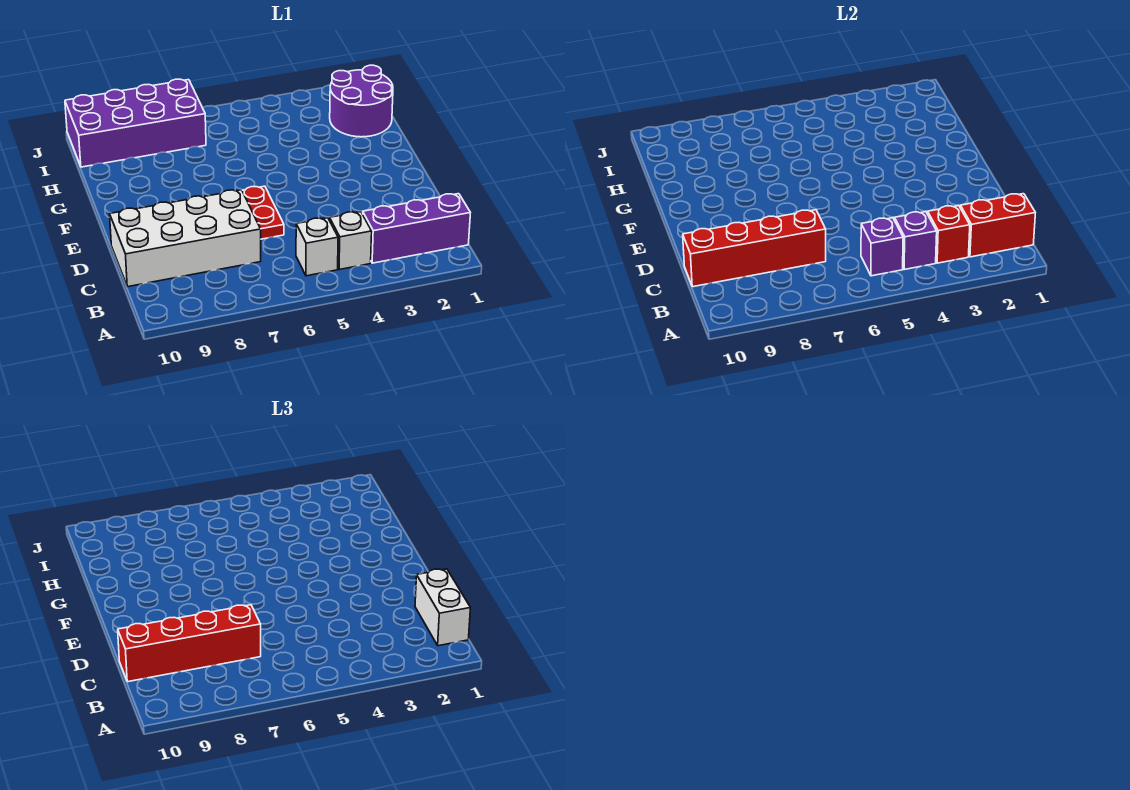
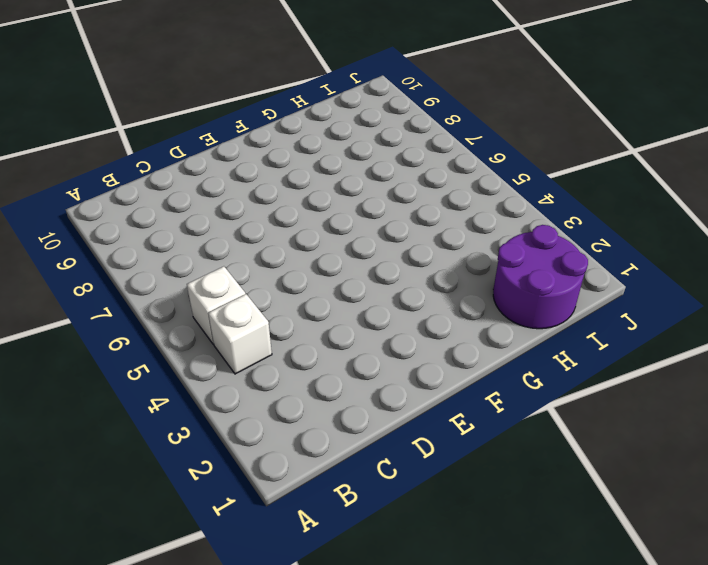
none -> purple brick B1:B3 level 1
none -> white brick C7:D10 level 1
none -> red plate D6:E6 level 1

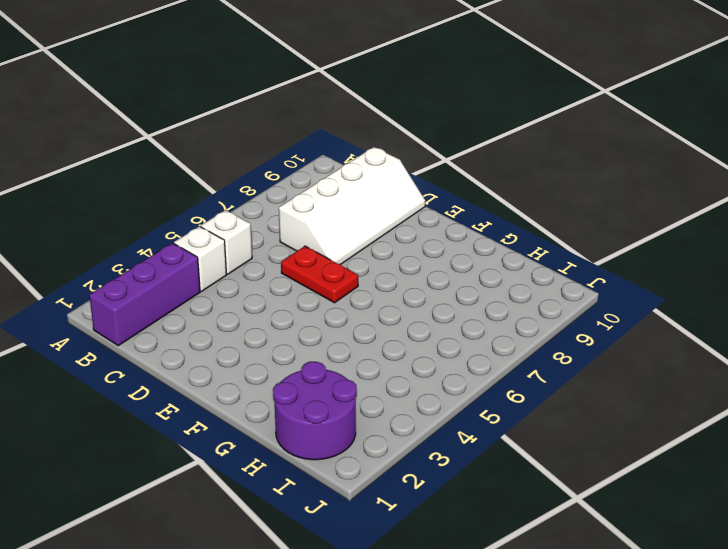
white slope C7:D10 level 1 top C -> white brick C7:D10 level 1
none -> purple brick I7:J10 level 1
none -> red brick B1:B2 level 2
none -> red brick B3 level 2

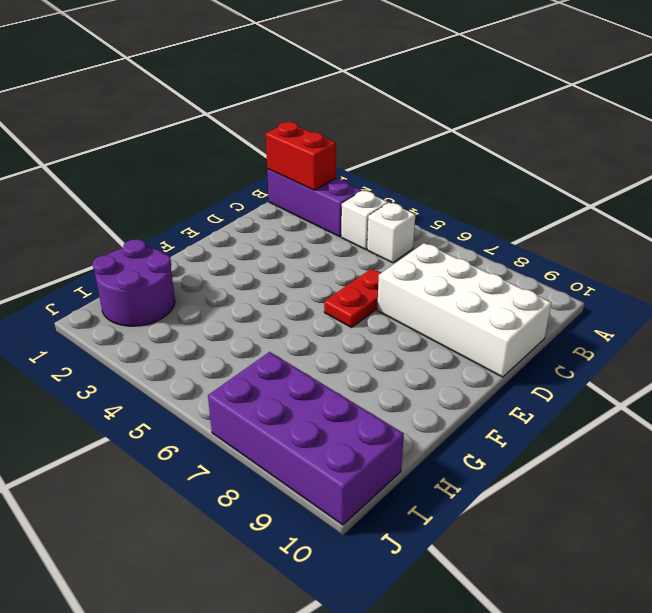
none -> red brick B3 level 2
none -> purple brick B4 level 2
none -> purple brick B5 level 2

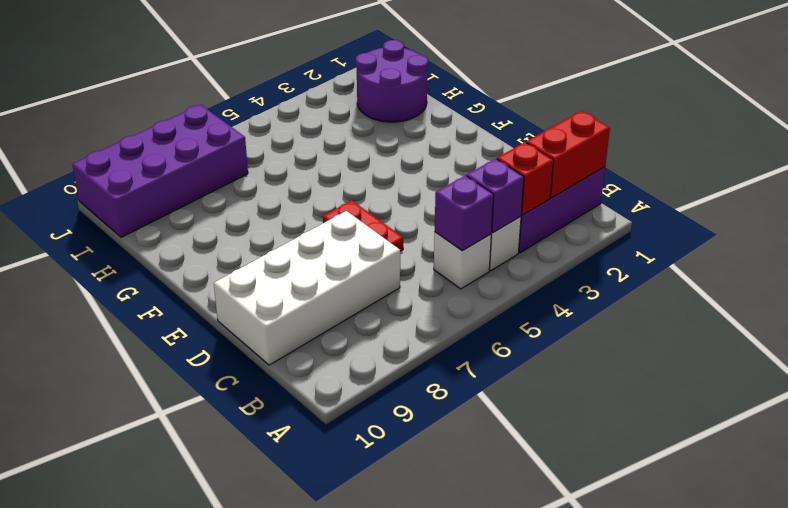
none -> red brick C7:C10 level 2
none -> white brick B1:C1 level 3
none -> red brick C7:C10 level 3

